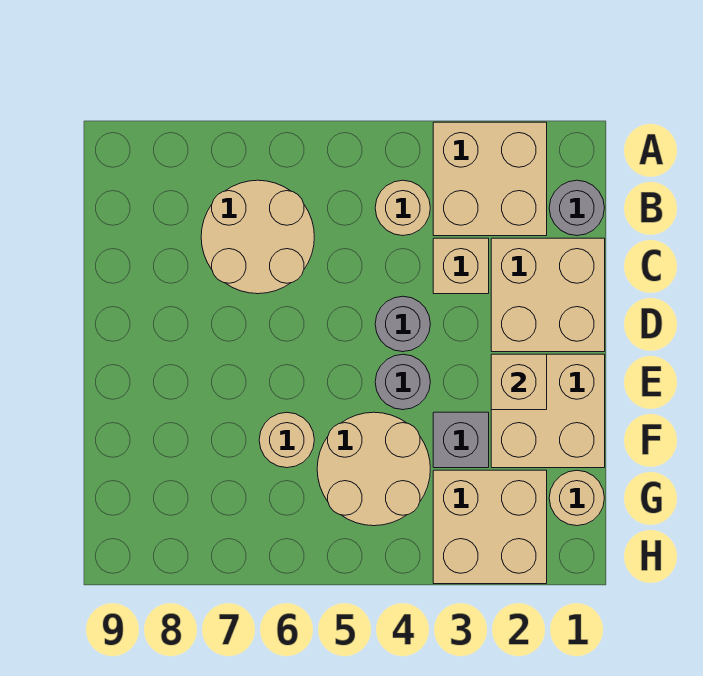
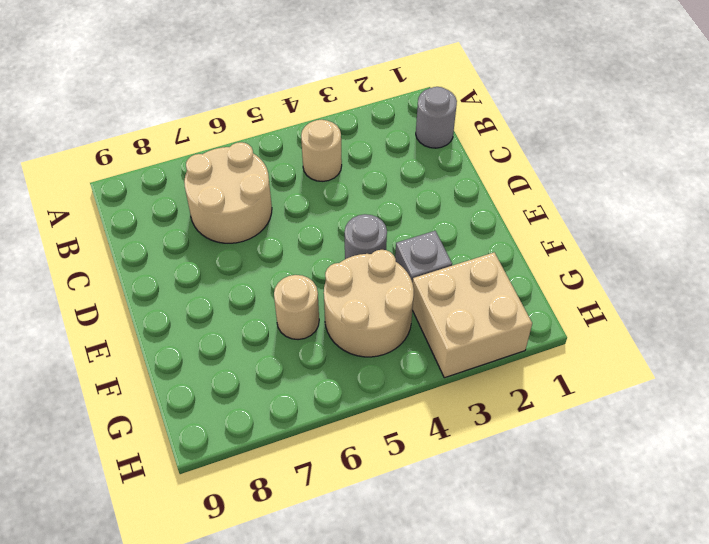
none -> tan brick A2:B3 level 1
none -> tan brick C1:D2 level 1
none -> tan brick C3 level 1

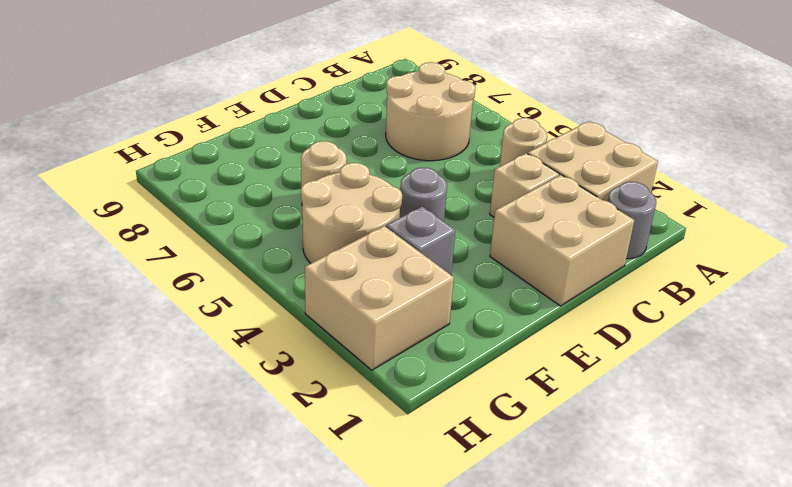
none -> grey round brick D4 level 1
none -> tan brick E1:F2 level 1
none -> tan round brick G1 level 1

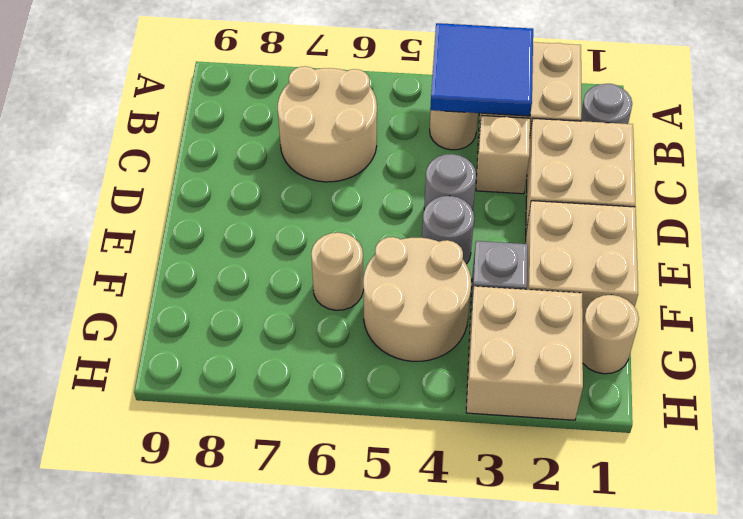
blue tile A3:B4 level 2 -> none
none -> tan brick E2 level 2

